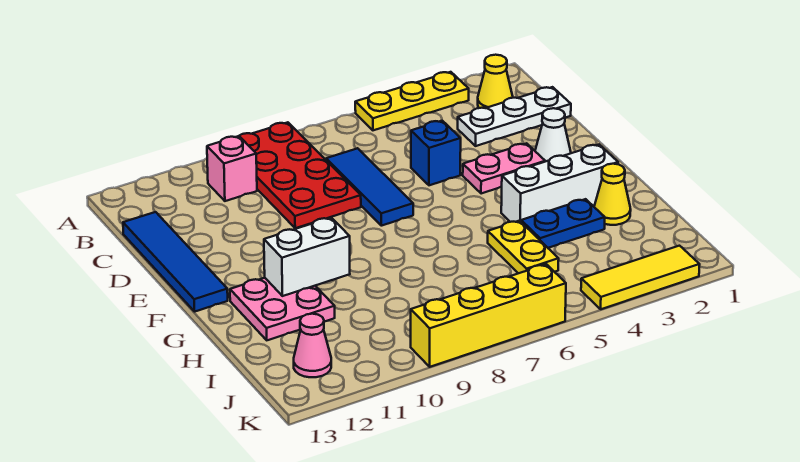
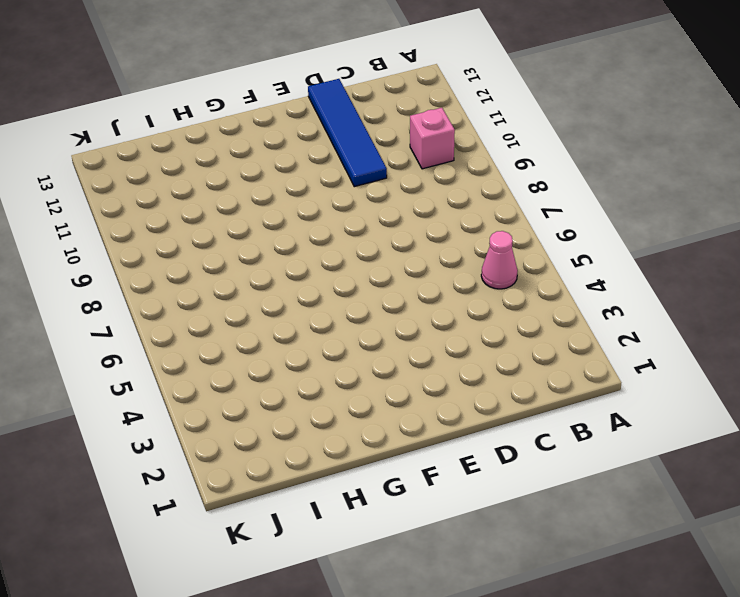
pink cone B5 level 1 -> pink cone J12 level 1
blue tile D10:D13 level 1 -> blue tile C13:F13 level 1
none -> yellow plate A3:A5 level 1
none -> red plate A8:D9 level 1
none -> yellow cone B2 level 1

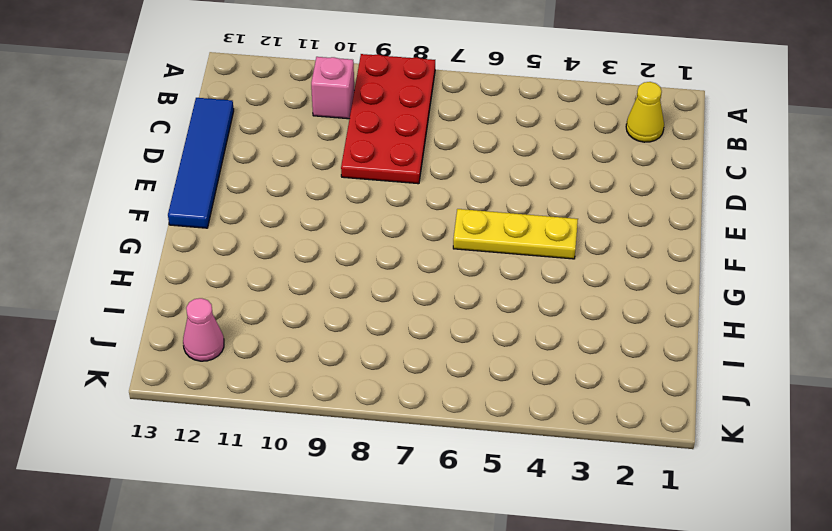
yellow plate F4:F6 level 1 -> yellow plate A3:A5 level 1
none -> white plate C1:C3 level 1
none -> blue tile C7:E7 level 1
none -> blue brick D5 level 1

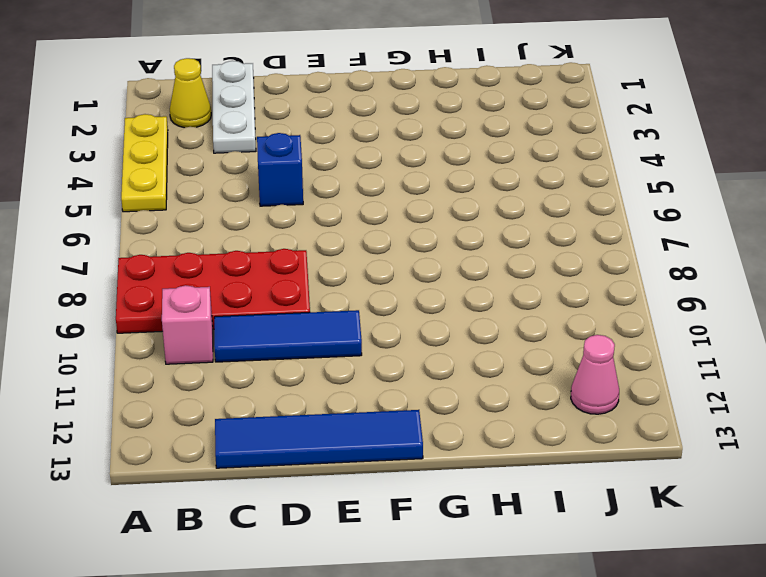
blue tile C10:E10 level 1 -> blue tile C7:E7 level 1
none -> white cone E2 level 1
none -> pink plate E3:E4 level 1
none -> white brick G2:G4 level 1

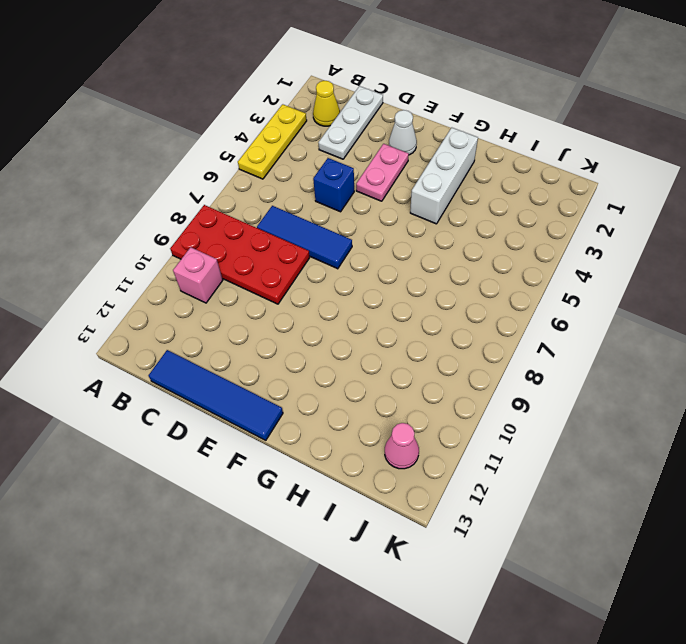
none -> pink plate G11:H12 level 1
none -> yellow cone H2 level 1
none -> blue plate H3:H4 level 1

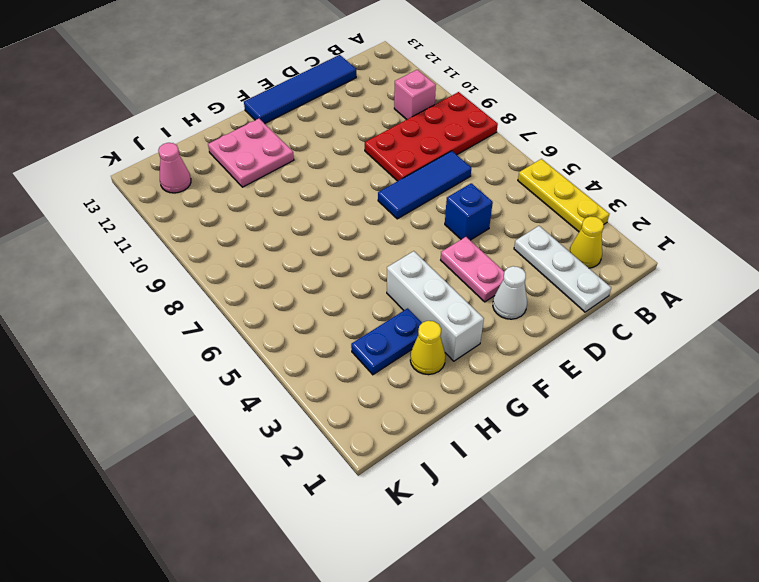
blue plate H3:I3 level 1 -> blue plate H3:H4 level 1
none -> yellow plate H5:I5 level 1
none -> yellow tile K2:K4 level 1
none -> yellow brick K6:K9 level 1

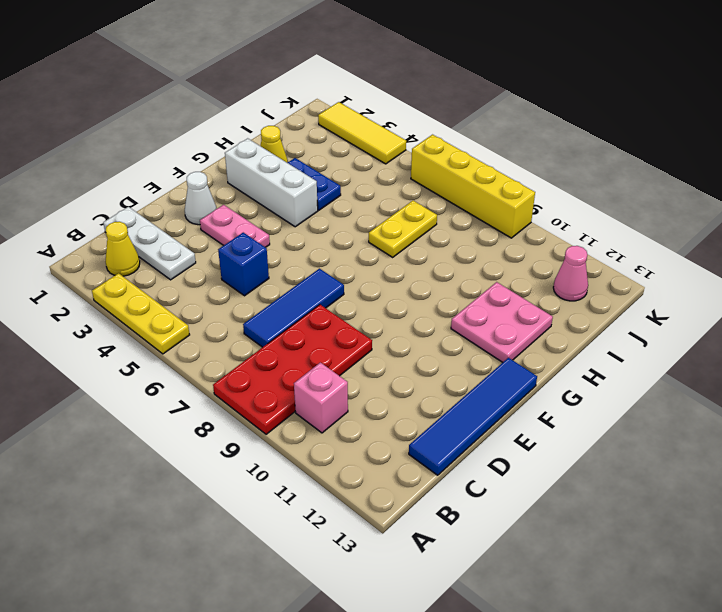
yellow plate H7:I7 level 1 -> yellow plate H5:I5 level 1
none -> white brick G10:G11 level 2

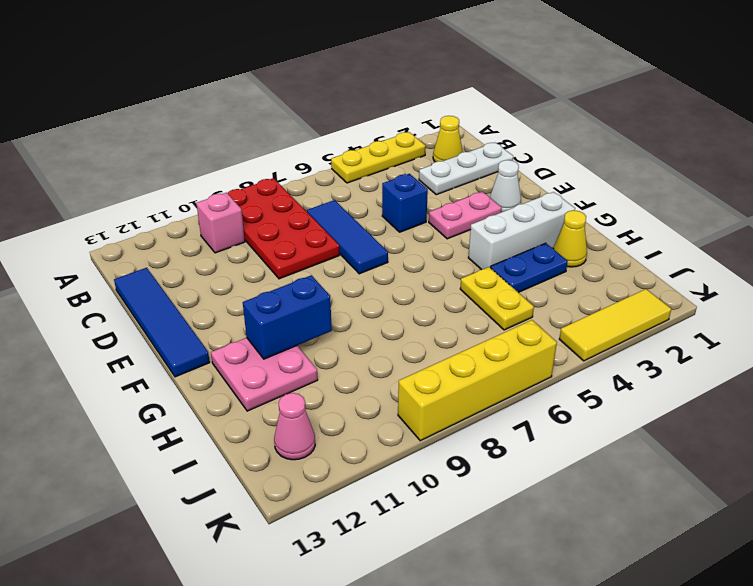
blue brick G10:G11 level 2 -> white brick G10:G11 level 2

